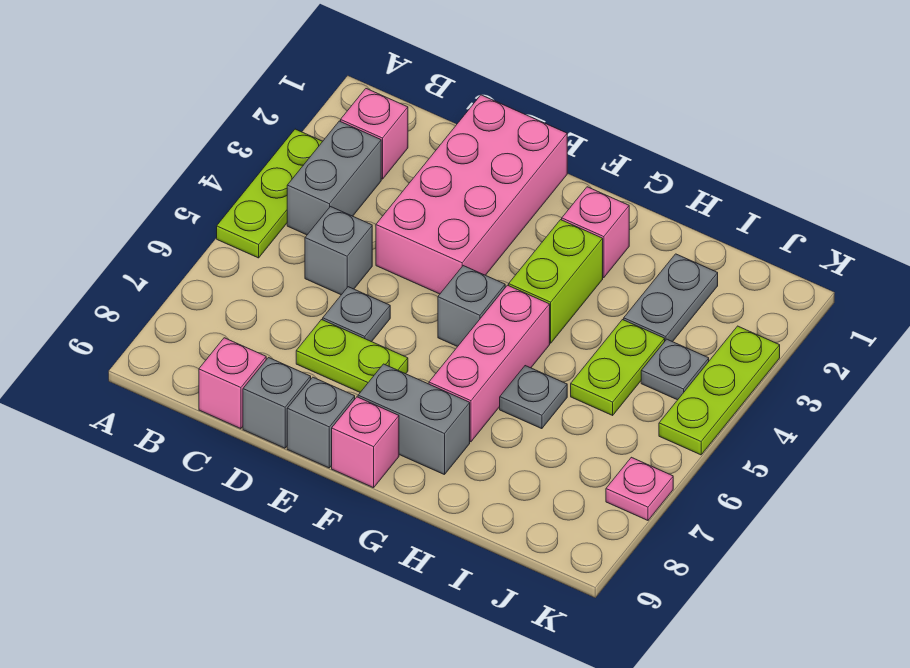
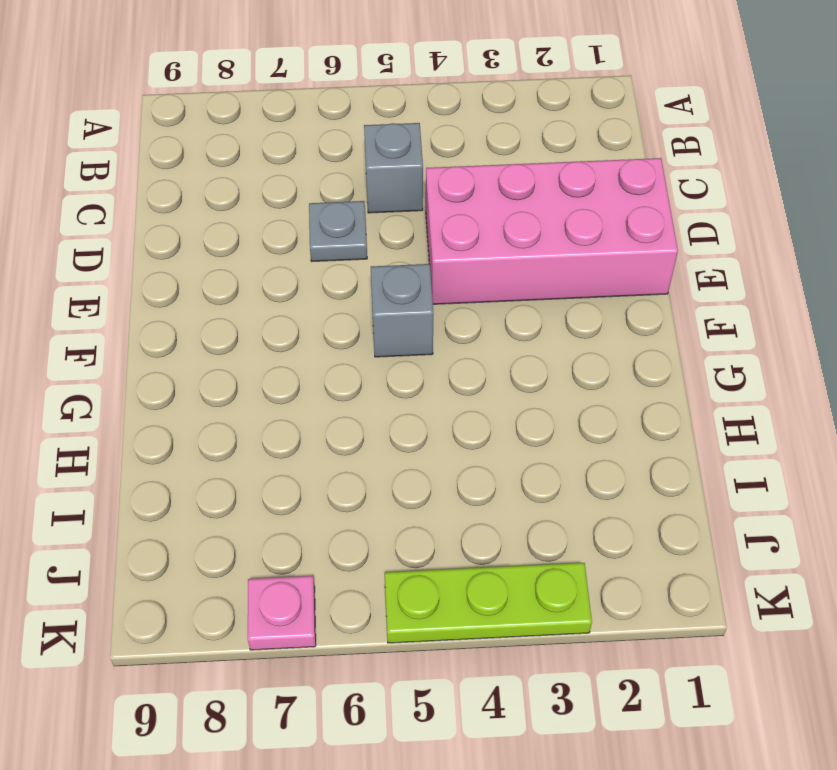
none -> lime plate A3:A5 level 1
none -> pink brick B2 level 1
none -> grey brick B3:B4 level 1

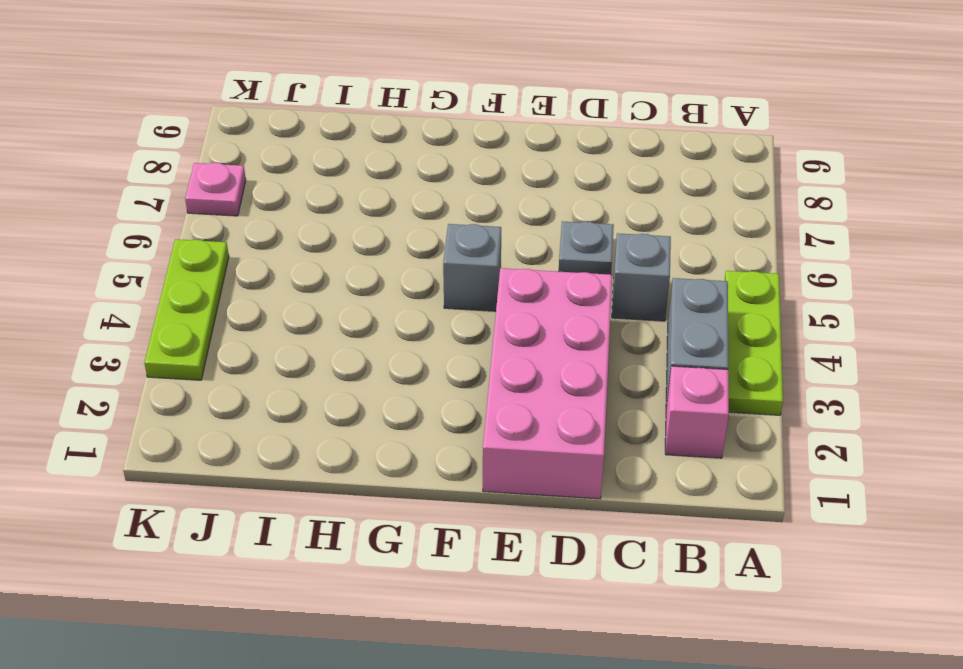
none -> pink brick C9 level 1
none -> lime plate D7:E7 level 1
none -> grey brick D9 level 1

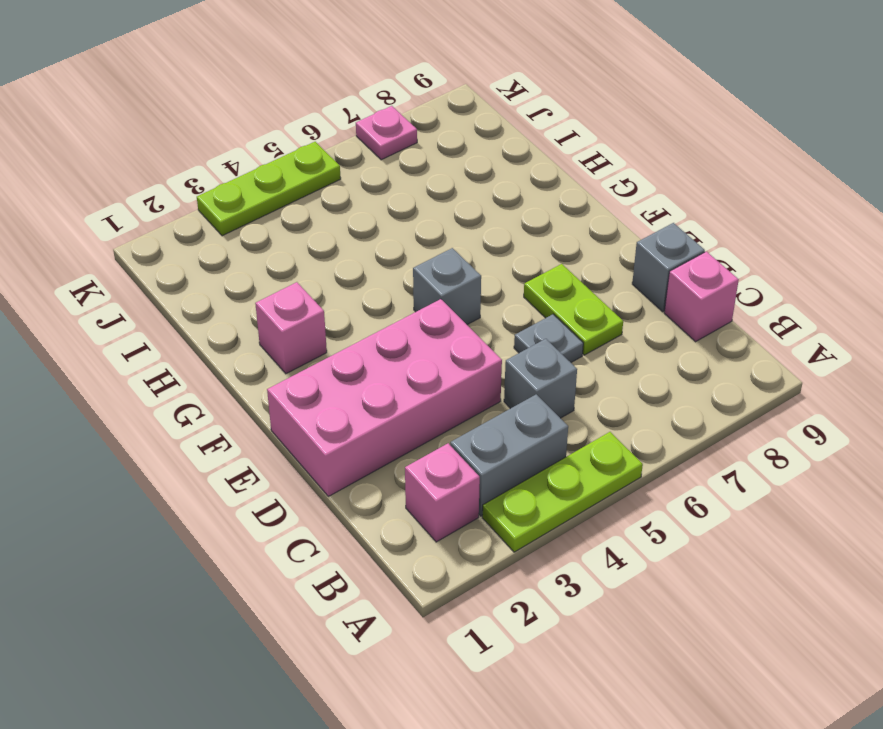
none -> grey brick E9 level 1
none -> grey brick F8:G8 level 1
none -> pink brick F9 level 1

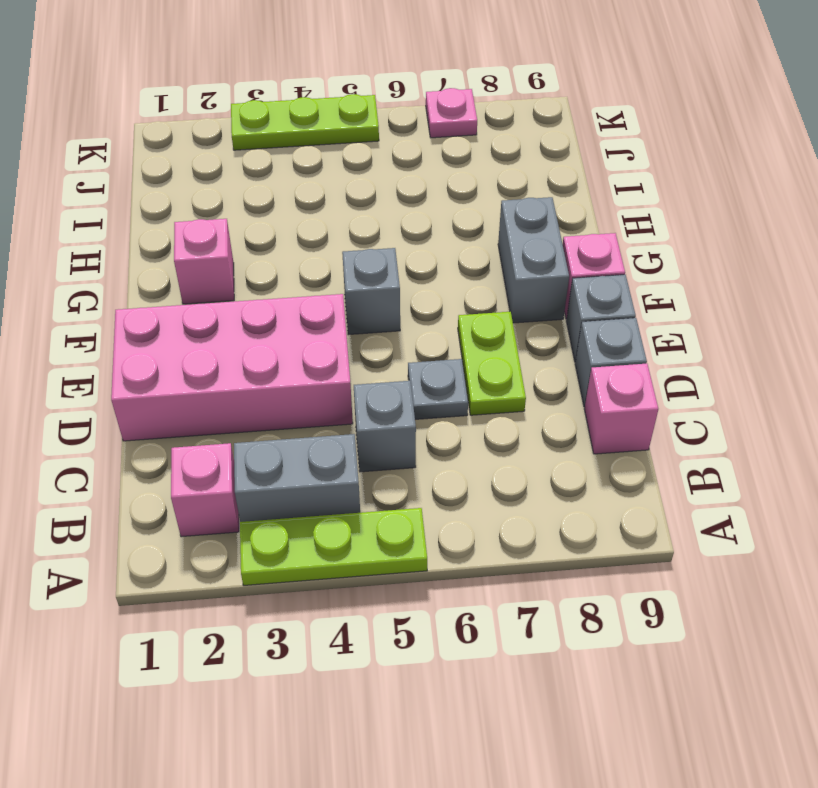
none -> lime brick G3:G4 level 1
none -> pink brick G5:G7 level 1
none -> grey plate H6 level 1

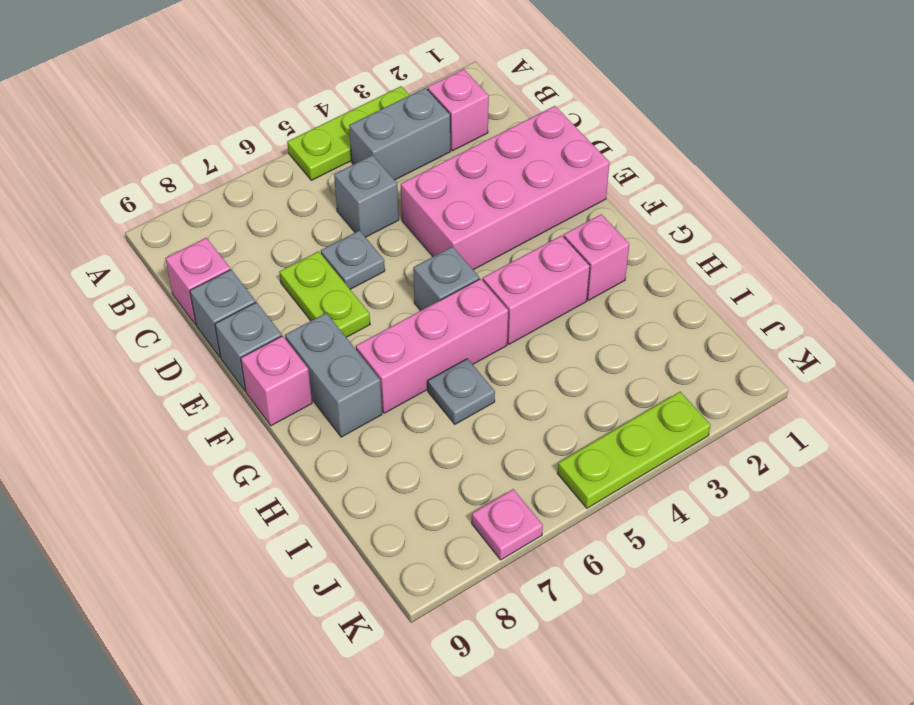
pink brick G3:G4 level 1 -> lime brick G3:G4 level 1
none -> grey plate I2:I3 level 1
none -> lime plate I4:I5 level 1
none -> grey plate J4 level 1

